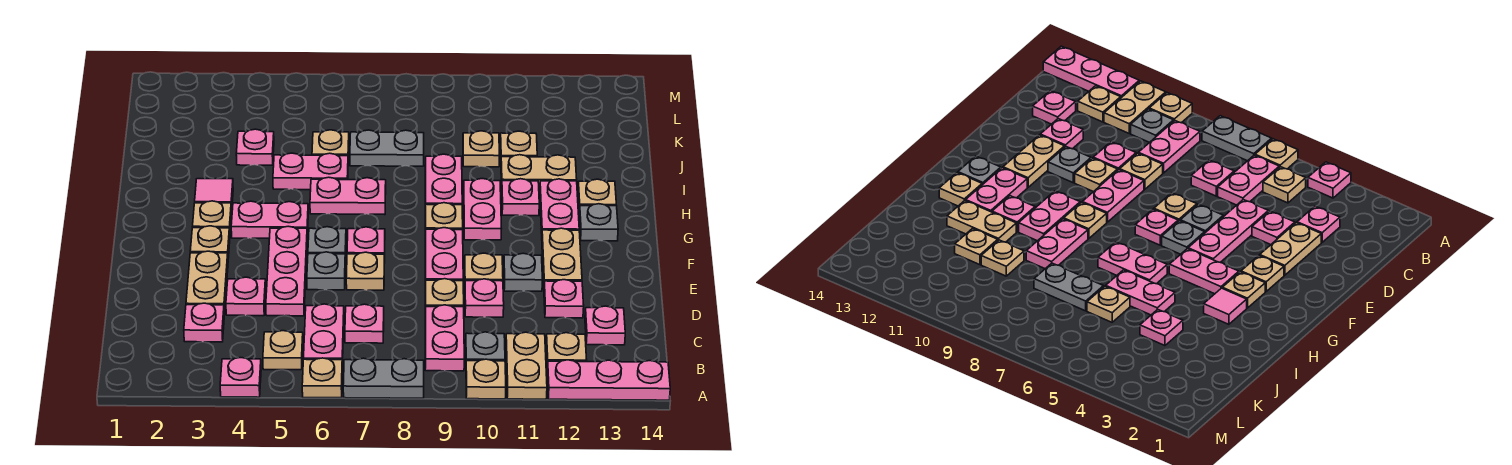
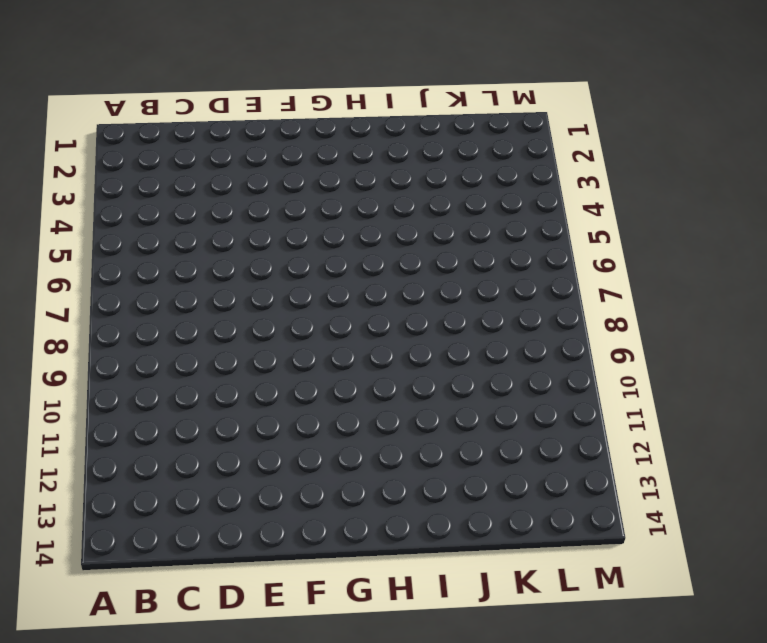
none -> pink plate A4 level 1
none -> tan plate A6 level 1
none -> grey plate A7:A8 level 1
none -> tan plate A10 level 1

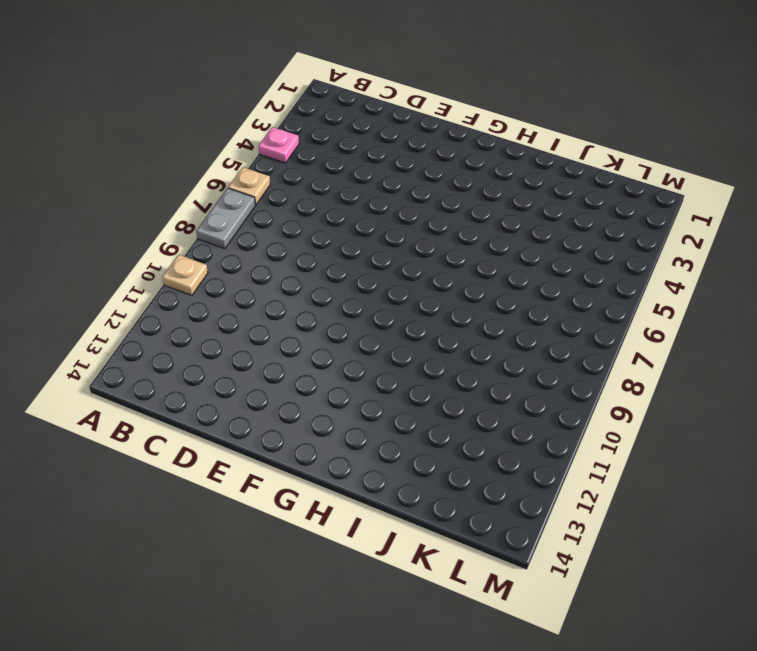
none -> tan plate A11:B11 level 1
none -> pink plate A12:A14 level 1
none -> tan plate B5 level 1
none -> pink plate B6:C6 level 1

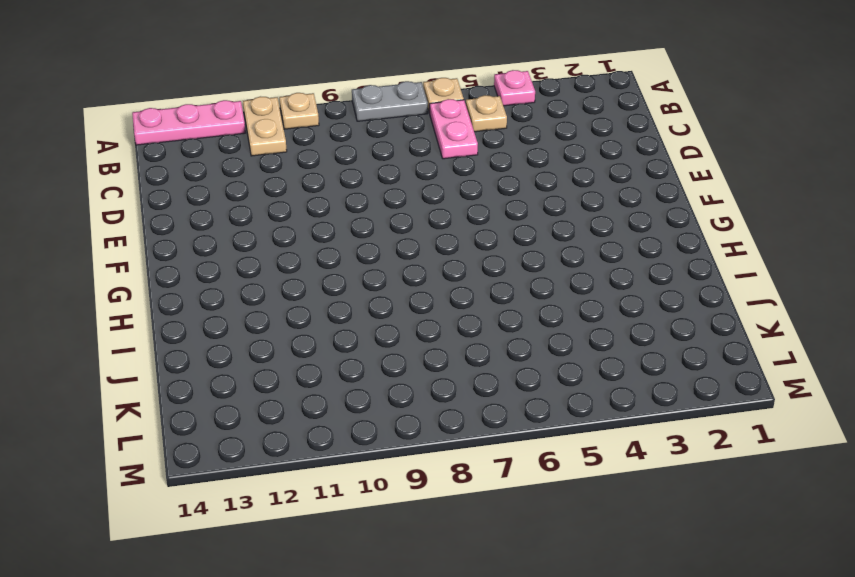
none -> pink plate B9:C9 level 1
none -> grey plate B10 level 1
none -> tan plate B12 level 1
none -> pink plate C3 level 1

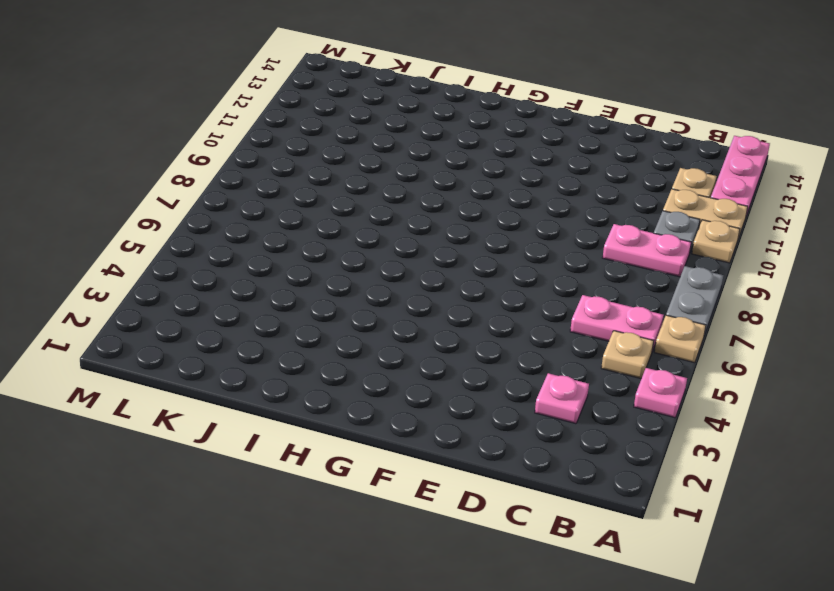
none -> pink plate C7 level 1
none -> pink plate C13 level 1
none -> tan plate D3:E3 level 1
none -> pink plate D4 level 1

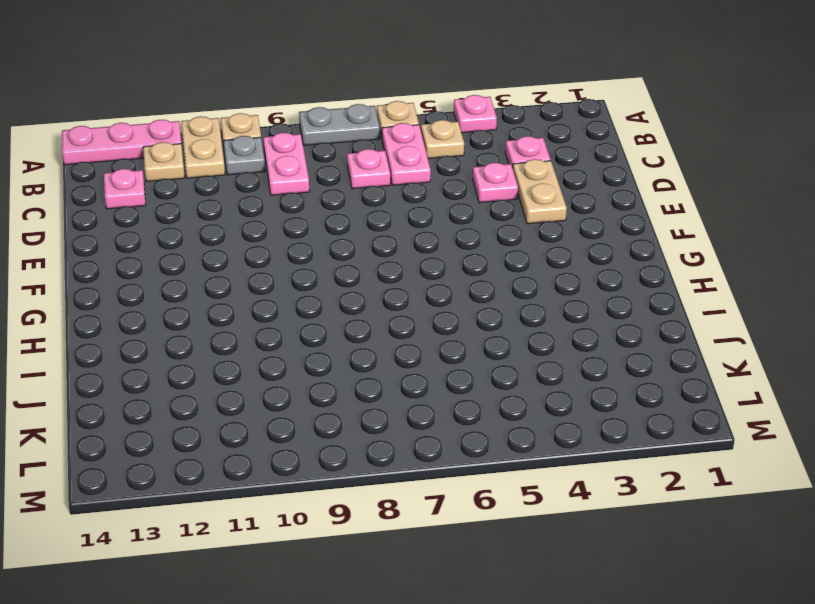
none -> pink plate D5:F5 level 1
none -> tan plate D9 level 1
none -> pink plate D10 level 1
none -> pink plate D12 level 1

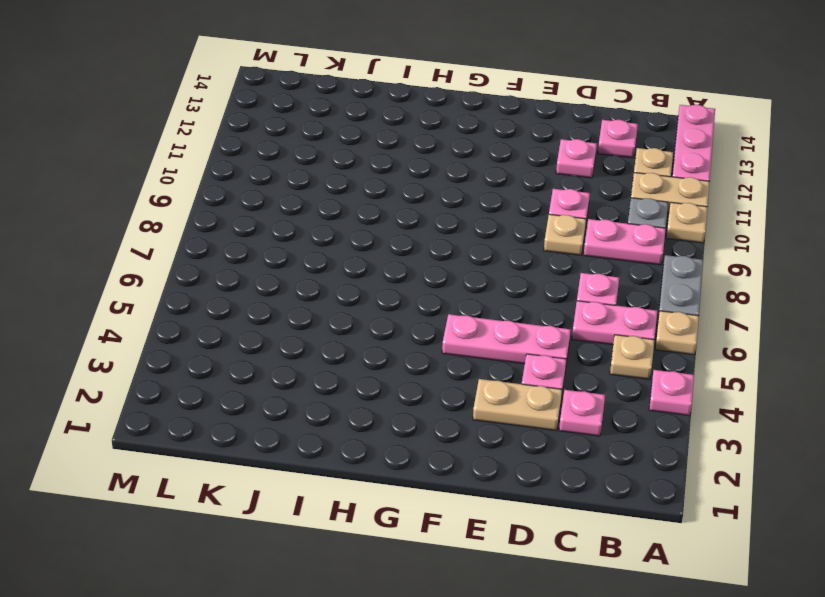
none -> grey plate E6 level 1
none -> tan plate E7 level 1
none -> pink plate E9:F9 level 1
none -> tan plate E10 level 1

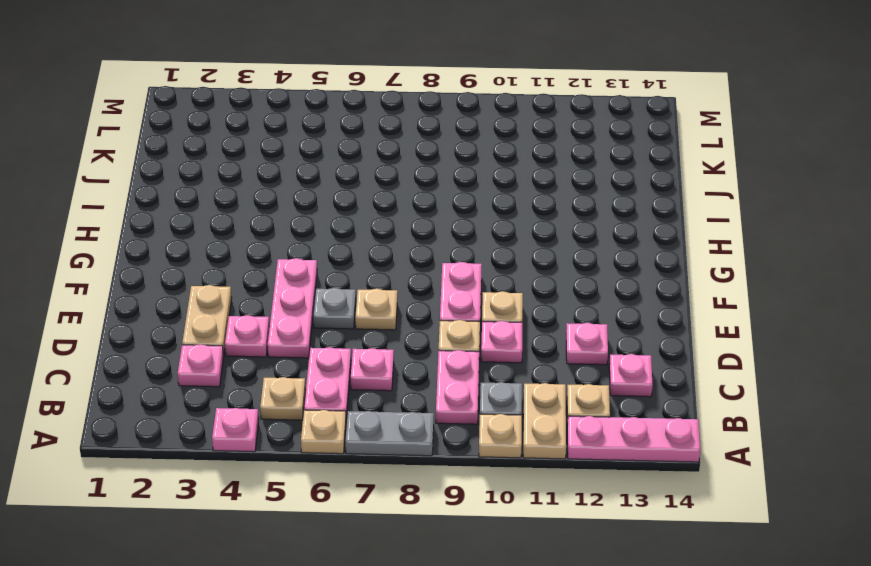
none -> grey plate E11 level 1
none -> tan plate E12:F12 level 1
none -> tan plate F3 level 1
none -> grey plate F6 level 1

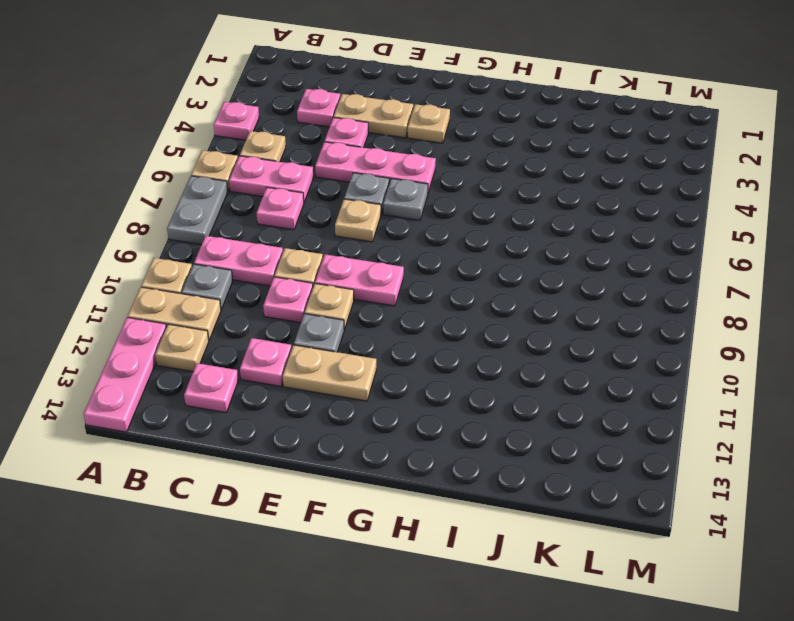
none -> pink plate F7 level 1
none -> tan plate G3 level 1
none -> pink plate G4:G5 level 1
none -> tan plate G9 level 1

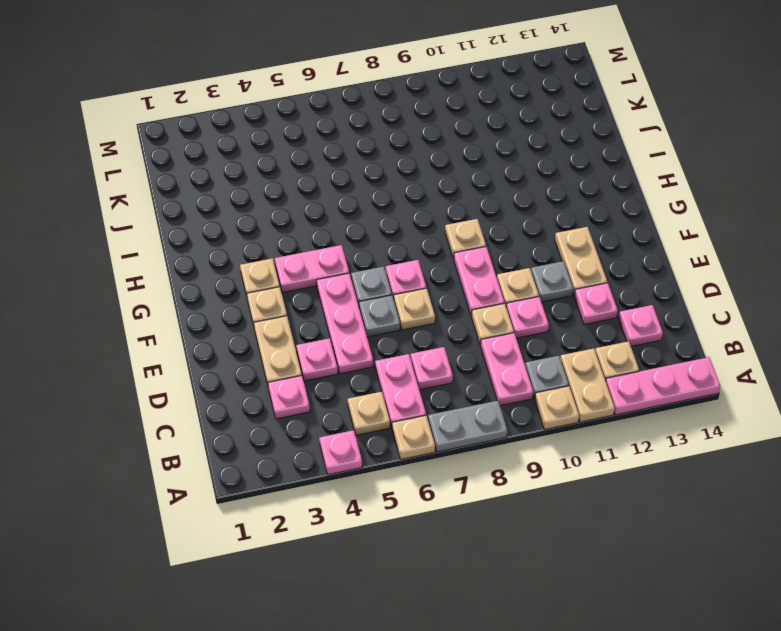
none -> pink plate G10:H10 level 1
none -> pink plate G12:H12 level 1
none -> grey plate G13 level 1
none -> pink tile H3 level 1

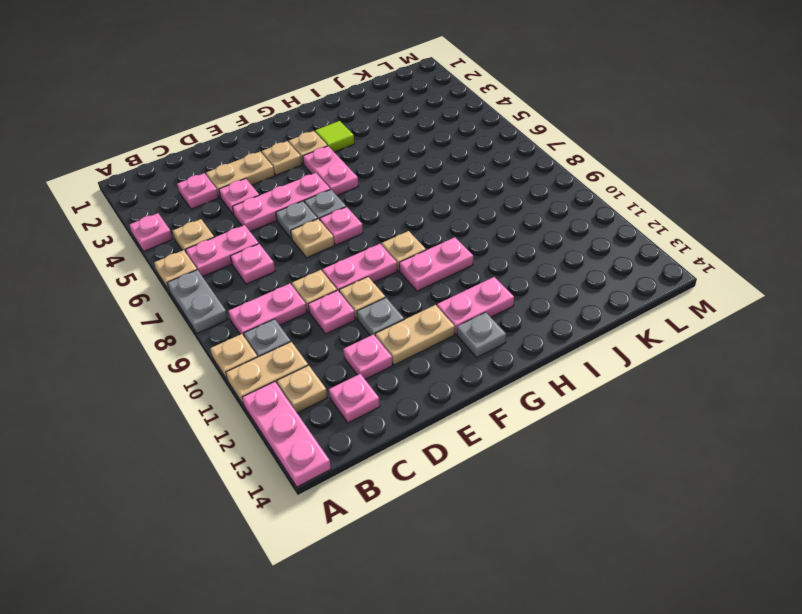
lime tile H3 level 1 -> pink tile H3 level 1
none -> pink plate H6:H7 level 1
none -> pink plate H9:I9 level 1
none -> pink plate H11 level 1
none -> tan plate H13 level 1

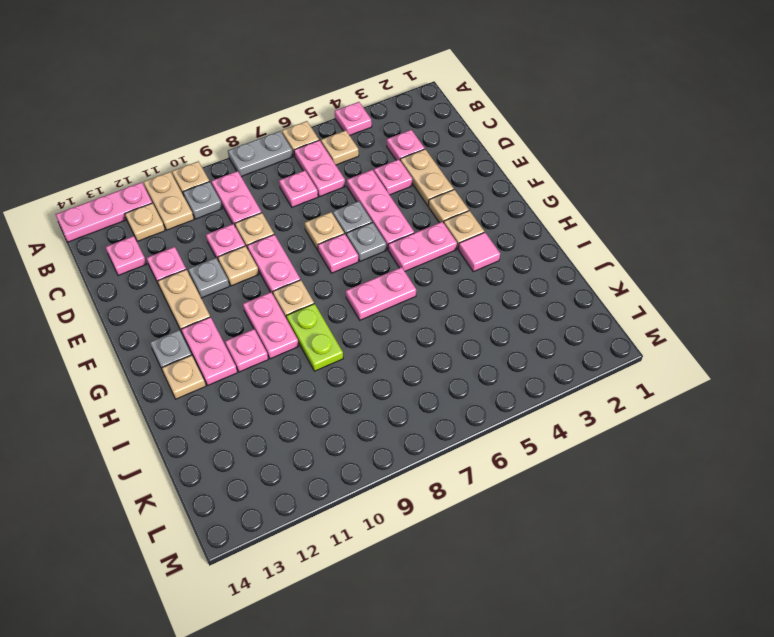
lime plate H9:I9 level 1 -> pink plate H9:I9 level 1
none -> pink plate I5:I6 level 1
none -> tan plate I11:I12 level 1
none -> pink plate J4 level 1
none -> tan plate J6 level 1

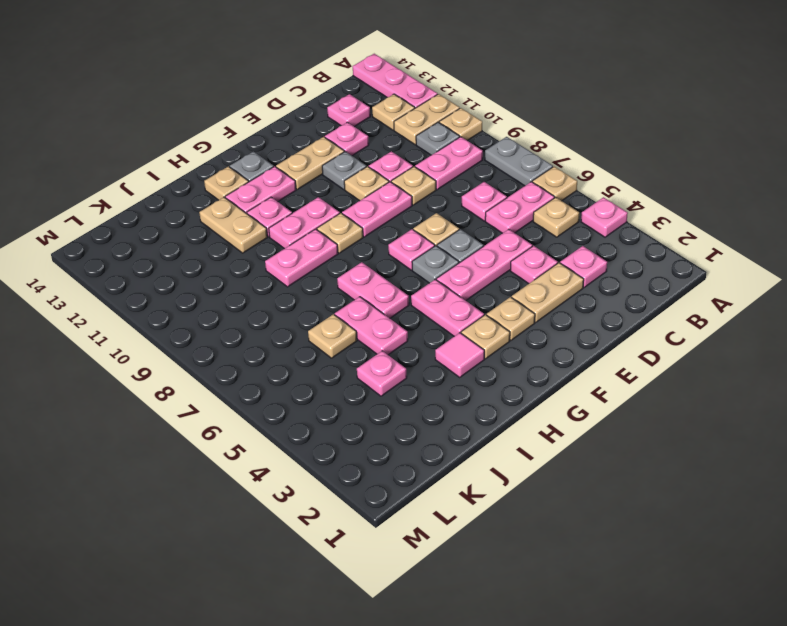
none -> grey plate J7:J8 level 1
none -> tan plate J10 level 1
none -> tan plate J11 level 1

